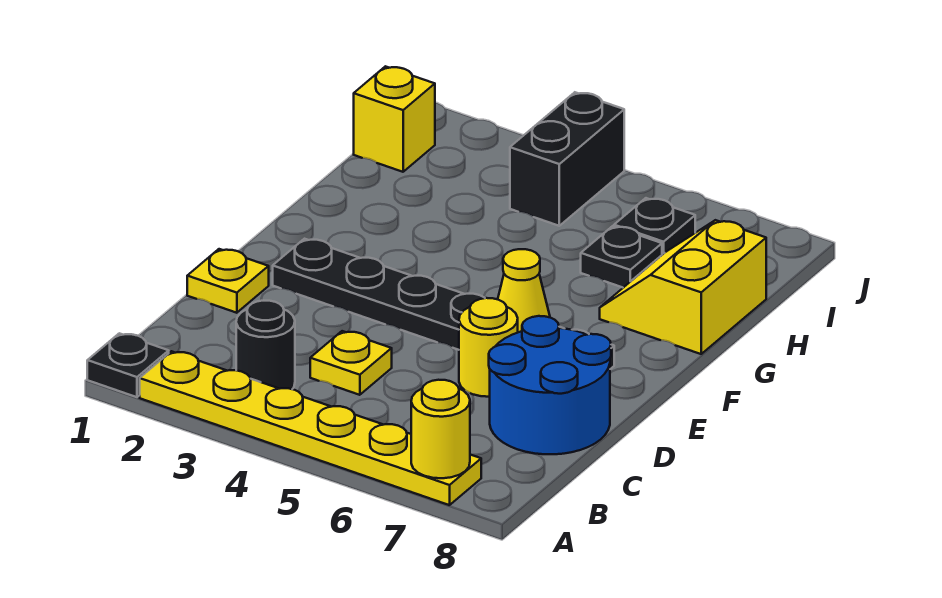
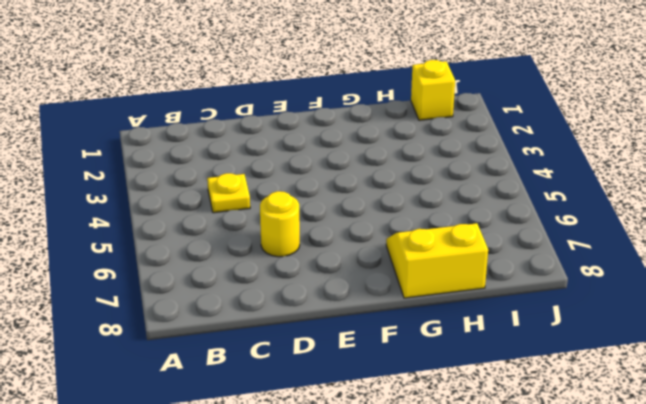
none -> black plate A1 level 1
none -> yellow plate A2:A7 level 1
none -> black round brick B3 level 1

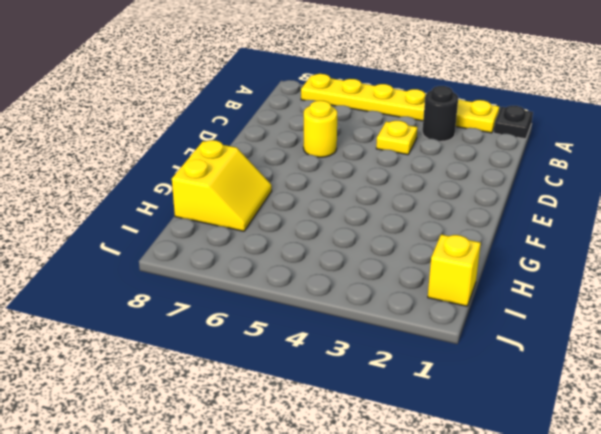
none -> blue round brick C7:D8 level 1
none -> yellow plate D1 level 1
none -> black plate E2:E7 level 1

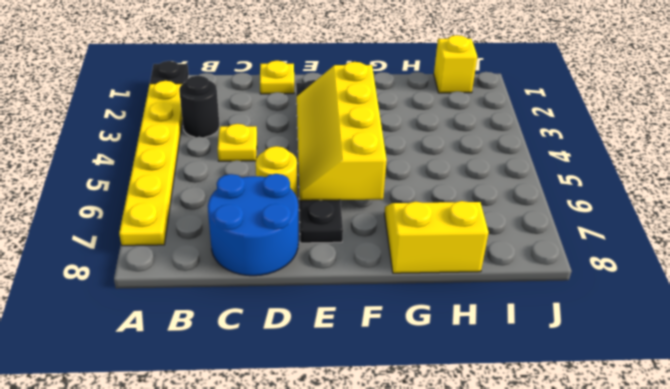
yellow slope E3:F6 level 2 top F -> yellow cone E6 level 2
none -> black plate H6 level 1
none -> black brick I4:J4 level 1
none -> black plate I6 level 1

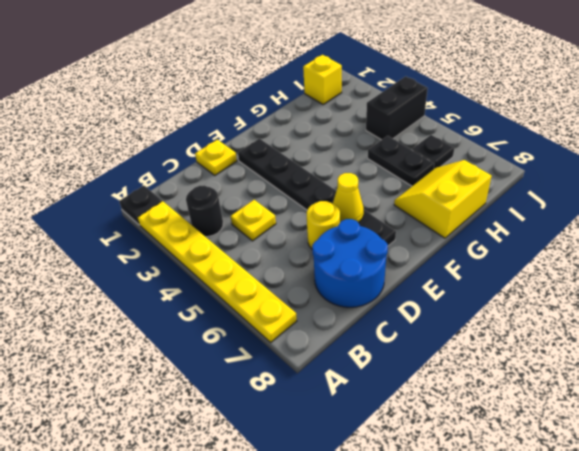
black plate H5:H6 level 1 -> black plate H6 level 1
none -> yellow round brick A7 level 2

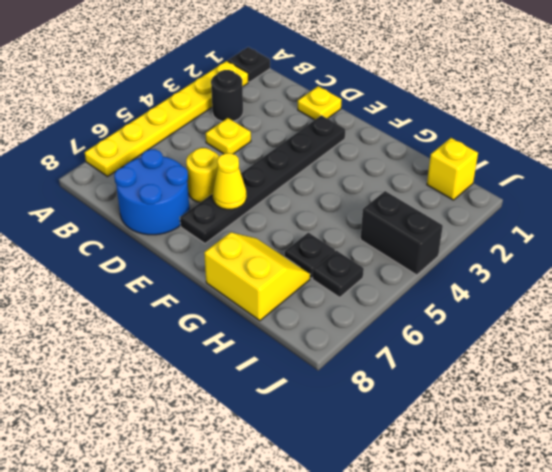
none -> yellow round brick A7 level 2

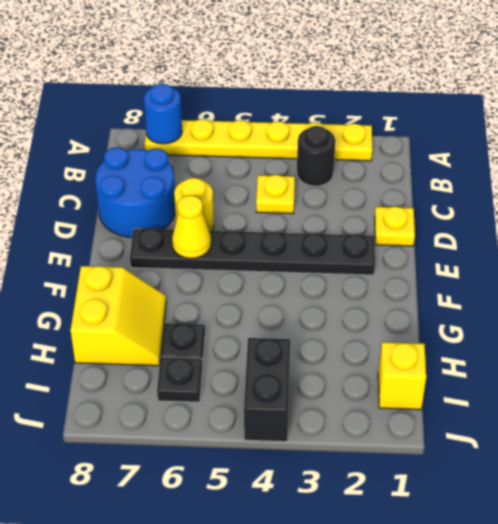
blue round brick A7 level 2 -> yellow round brick A7 level 2
none -> black plate A1 level 1

